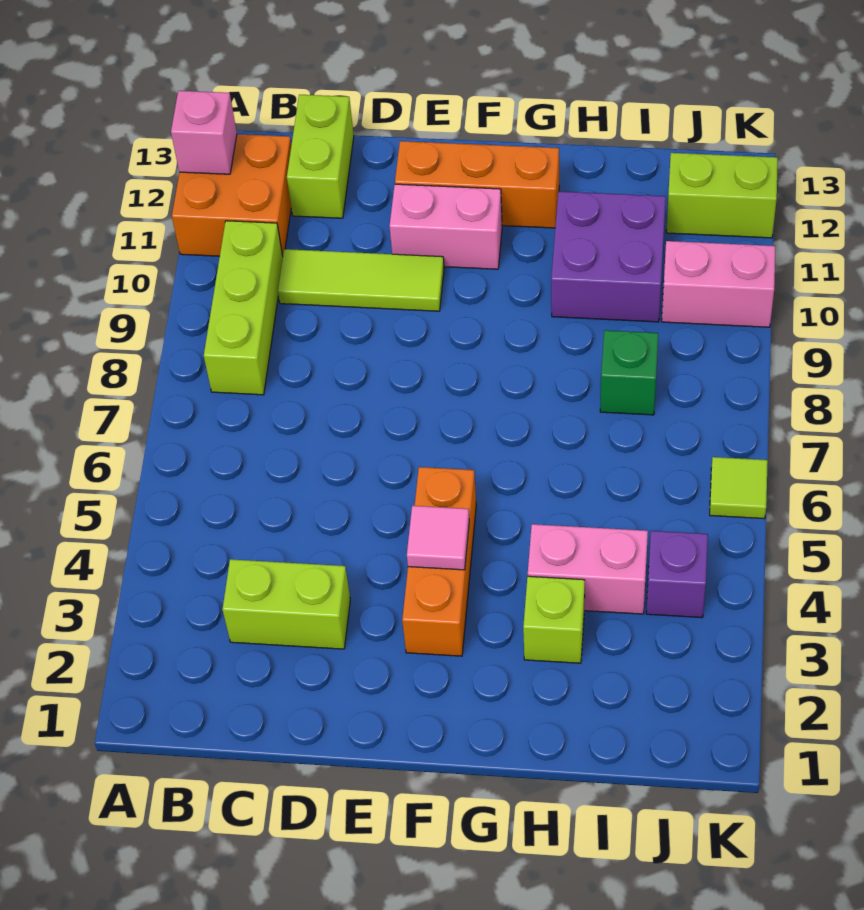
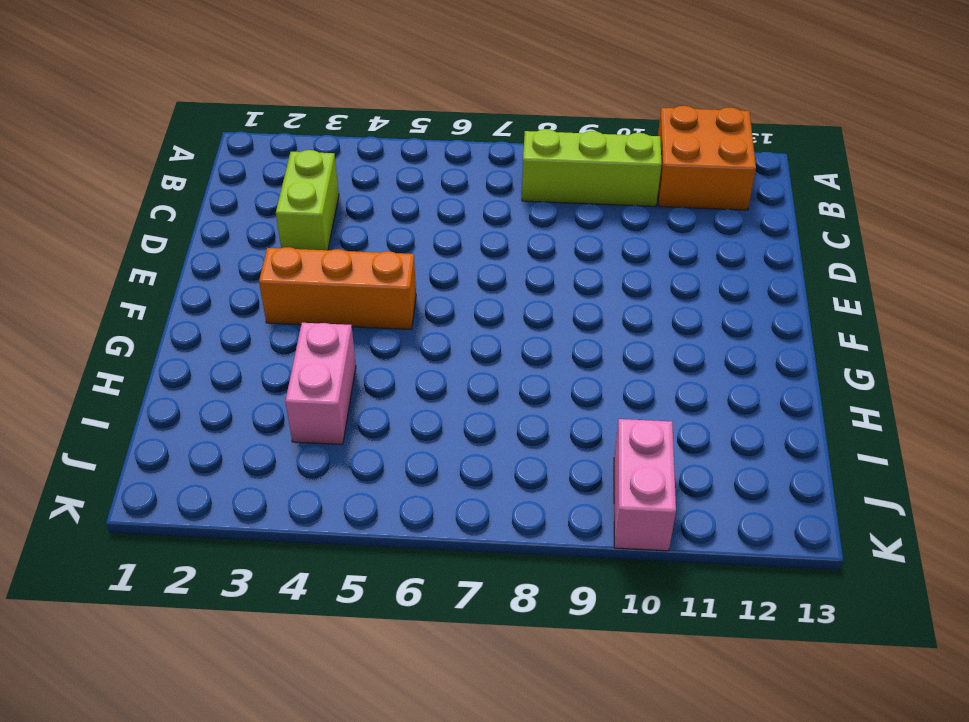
none -> lime tile C10:E10 level 1
none -> lime brick C12:C13 level 1
none -> pink brick E11:F11 level 1

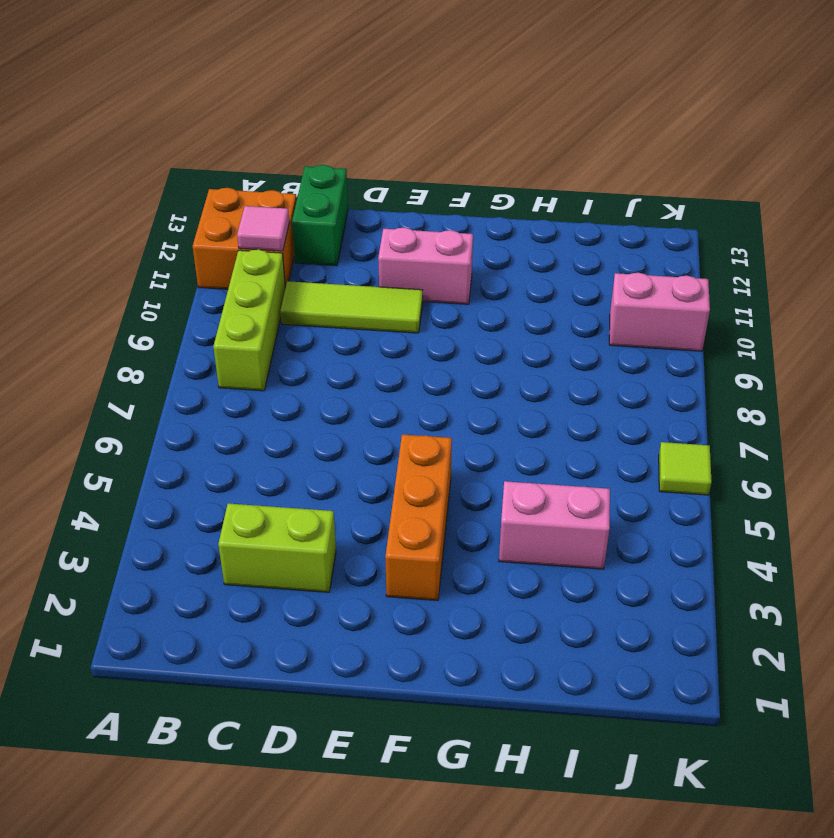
pink tile B11 level 2 -> pink tile F4 level 2
green brick C12:C13 level 1 -> lime brick C12:C13 level 1
none -> orange brick E12:G12 level 1
none -> lime brick H3 level 1
none -> purple brick H10:I11 level 1

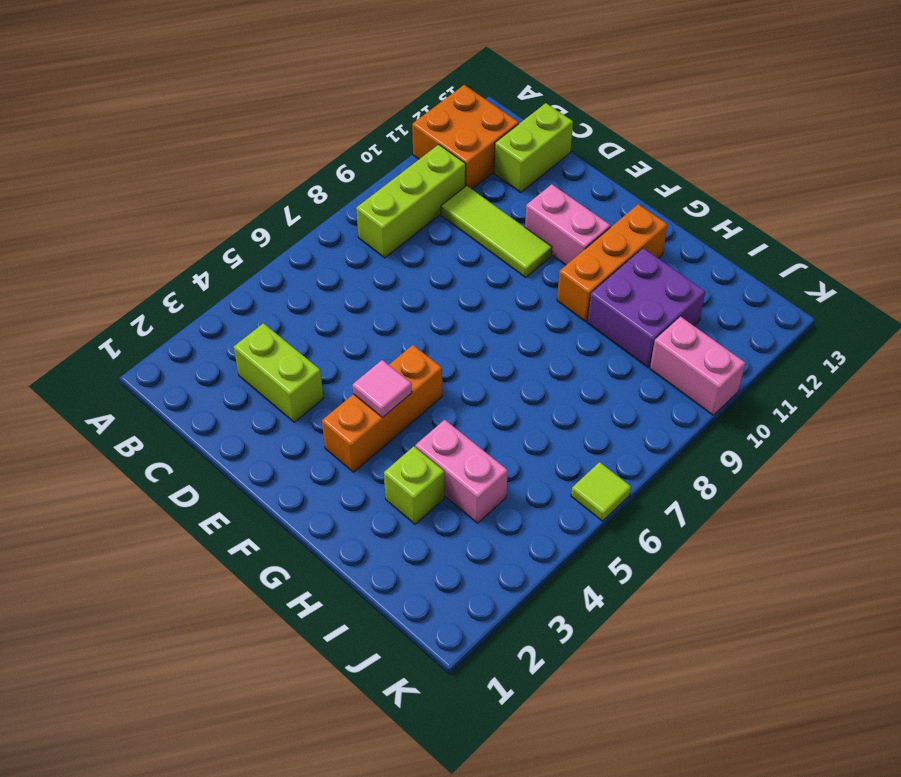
orange brick G10:G12 level 1 -> orange brick E12:G12 level 1
none -> green brick I8 level 1
none -> purple brick J4 level 1
none -> lime brick J12:K12 level 1

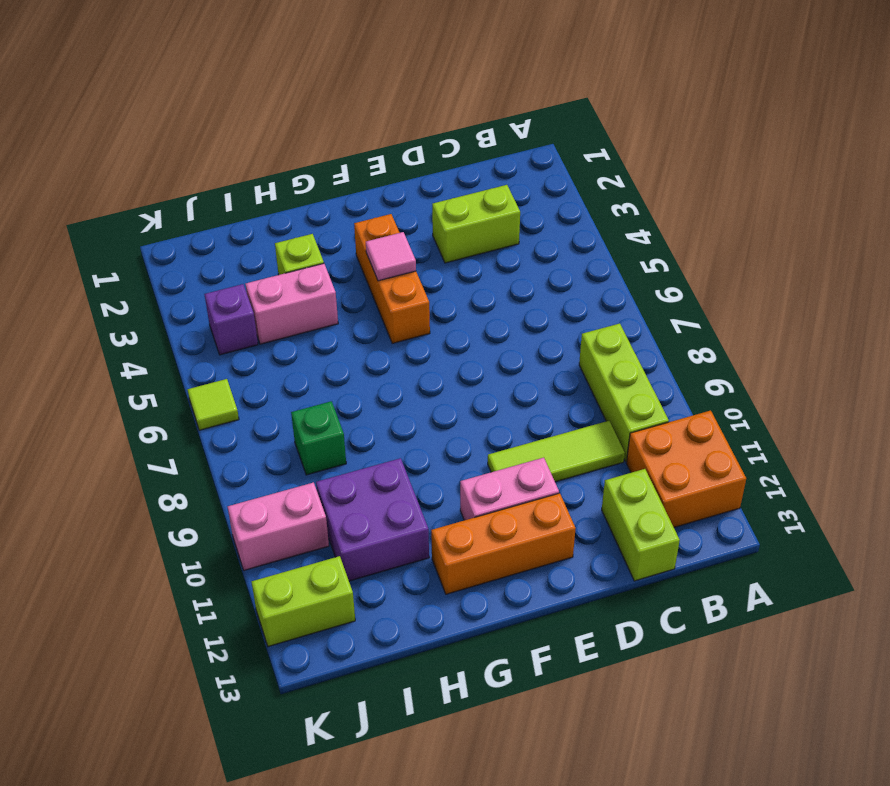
none -> pink brick A12 level 2

